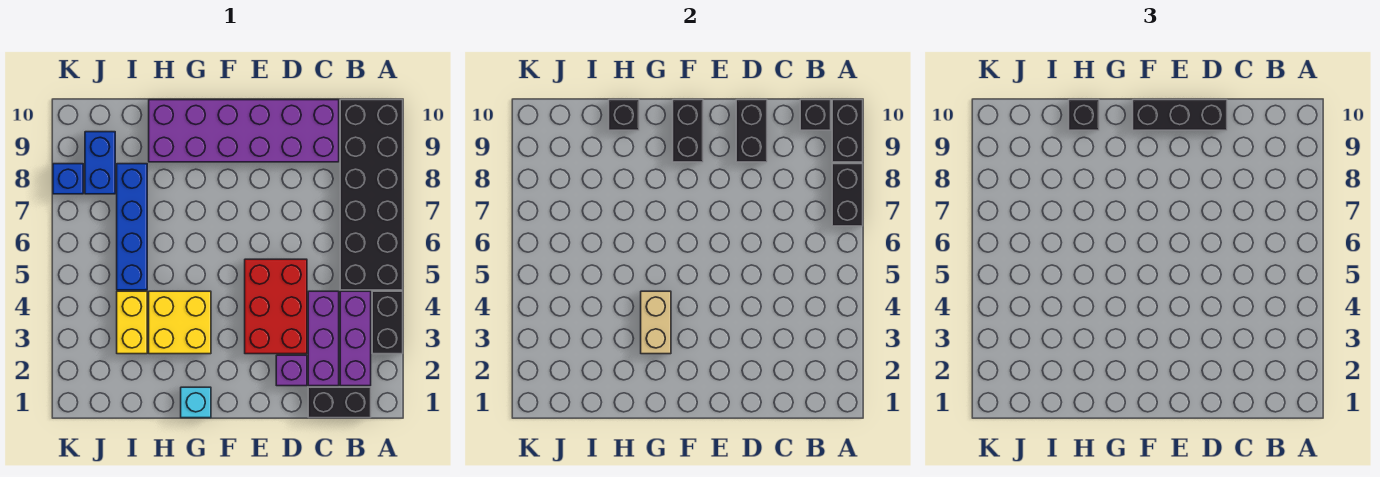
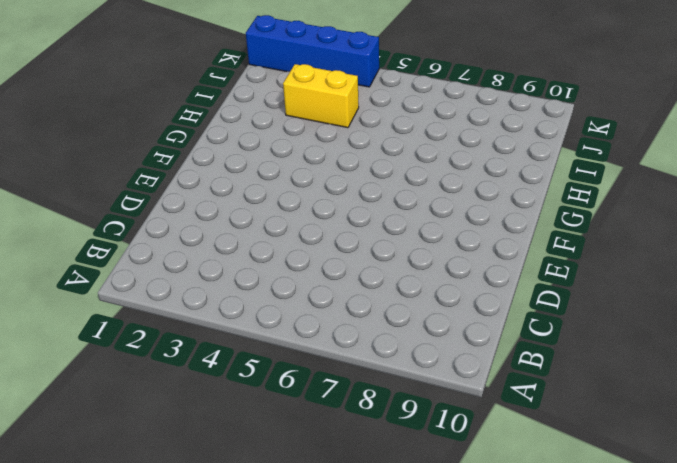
blue brick K1:K4 level 1 -> blue brick I5:I8 level 1
none -> black brick A3:A4 level 1
none -> black brick A5:B10 level 1
none -> black brick B1:C1 level 1

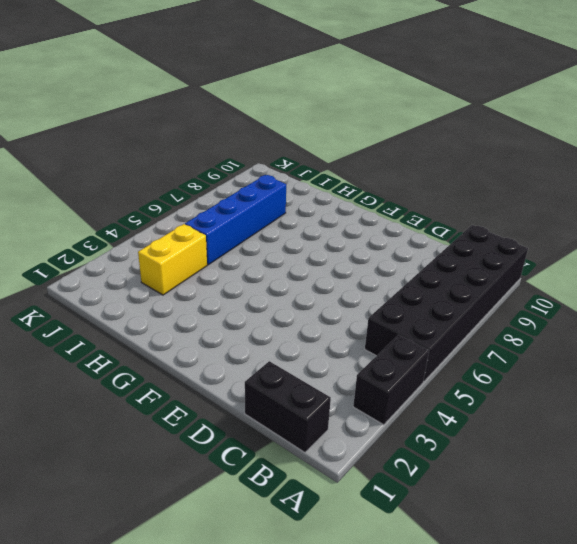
none -> purple brick B2:B4 level 1
none -> purple brick C2:C4 level 1
none -> purple brick C9:H10 level 1

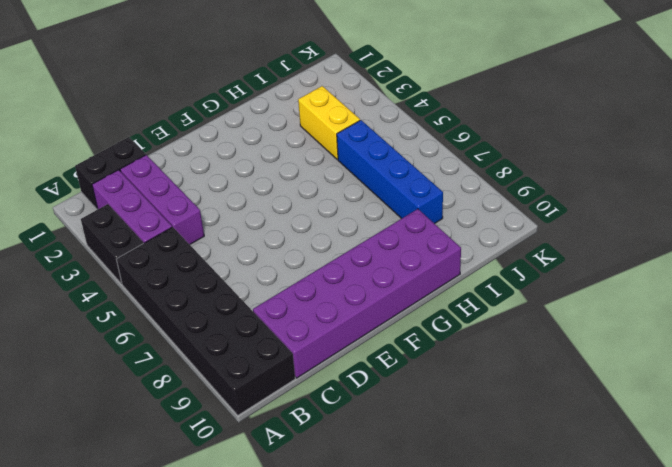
none -> purple brick D2 level 1
none -> red brick D3:E5 level 1
none -> cyan brick G1 level 1

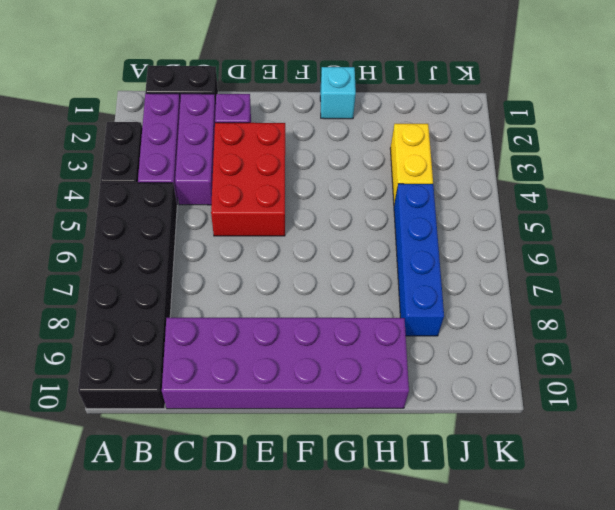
none -> yellow brick G3:H4 level 1
none -> blue brick J8:J9 level 1
none -> blue brick K8 level 1

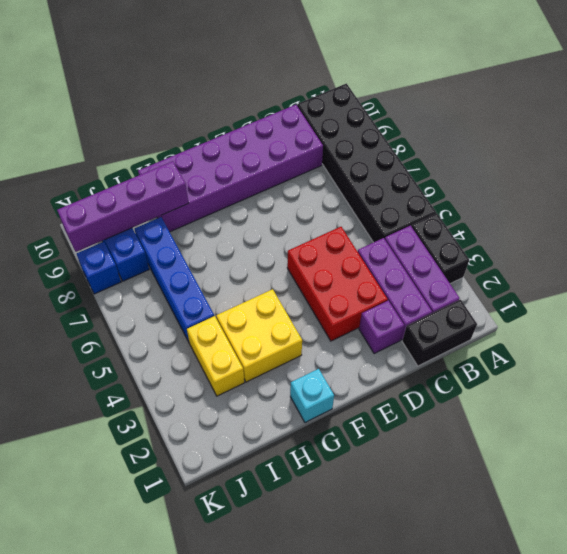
purple brick H9:K9 level 2 -> none
none -> black brick A7:A8 level 2
none -> black brick A9:A10 level 2
none -> black brick B10 level 2

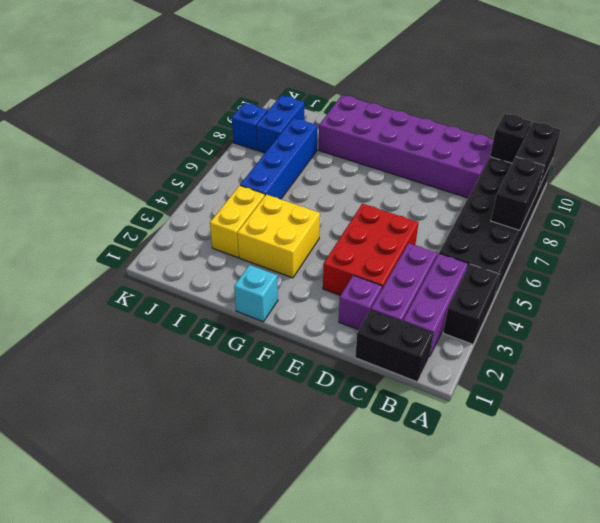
none -> black brick D9:D10 level 2
none -> black brick F9:F10 level 2
none -> tan brick G3:G4 level 2

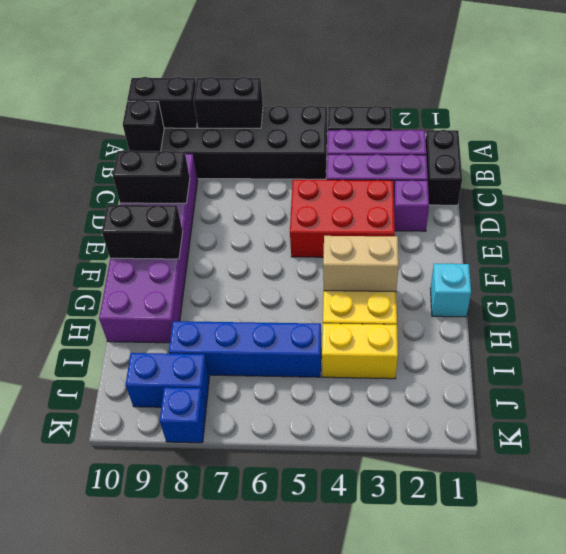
none -> black brick H10 level 2
none -> black brick D10:F10 level 3
none -> black brick H10 level 3

